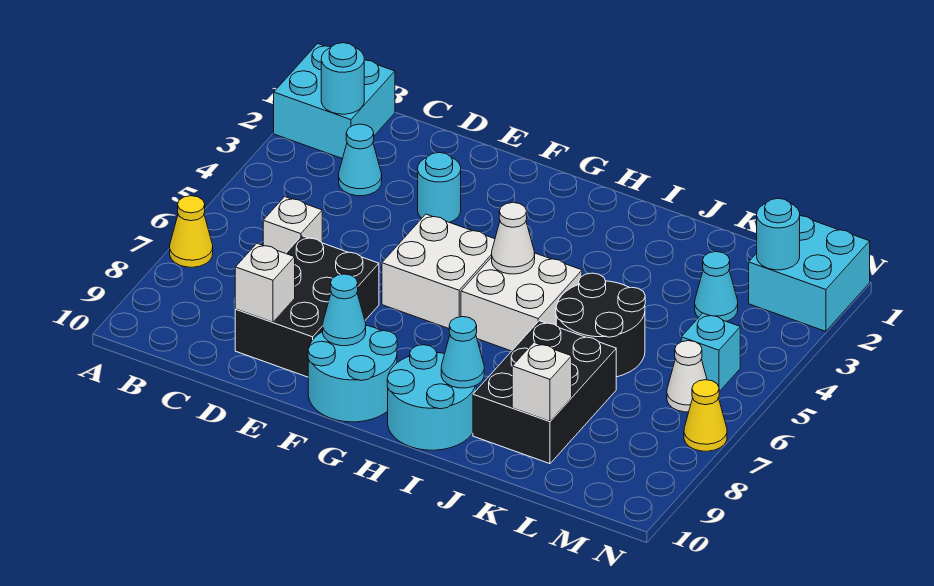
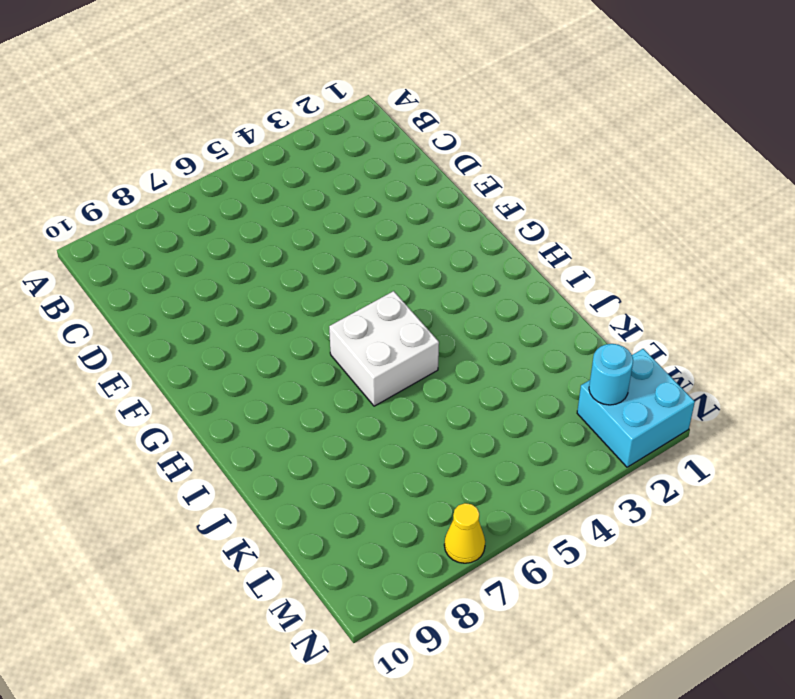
none -> cyan brick A1:B2 level 1
none -> yellow cone A7 level 1
none -> cyan cone C3 level 1

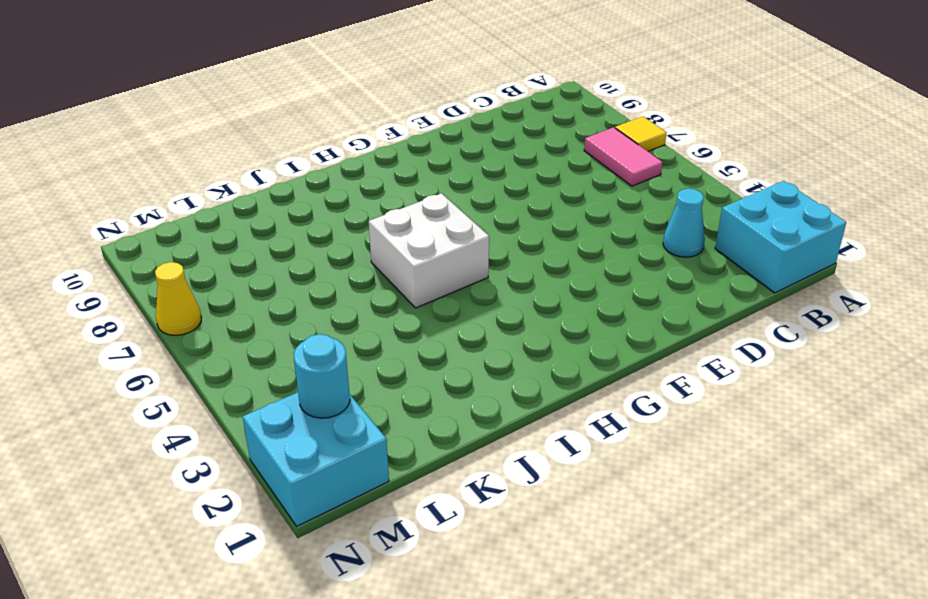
yellow tile A7 level 1 -> yellow cone A7 level 1
pink tile B6:B7 level 1 -> none
none -> white brick C6 level 1
none -> black brick D7:E9 level 1
none -> cyan round brick E3 level 1

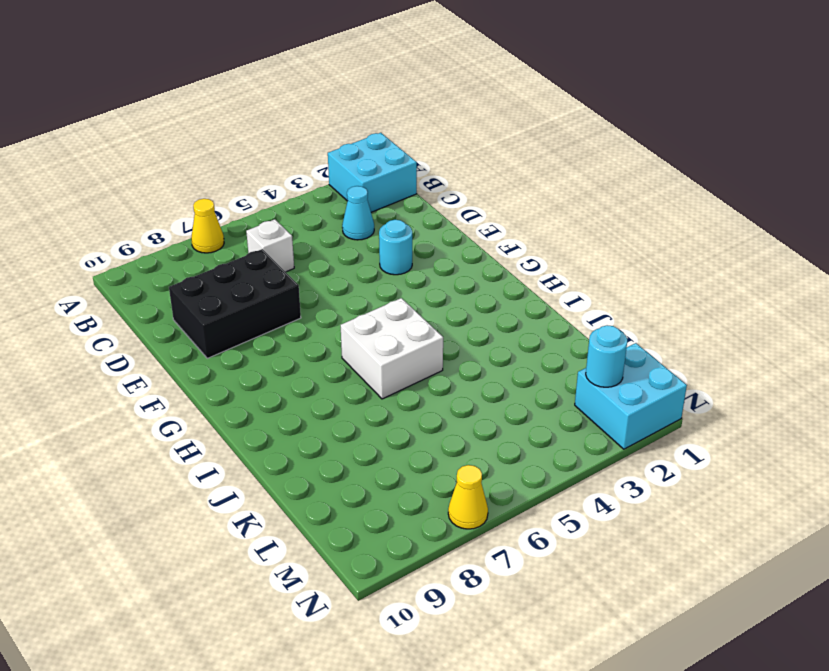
none -> white brick F5:G6 level 1
none -> cyan round brick F9:G10 level 1
none -> cyan round brick H9:I10 level 1

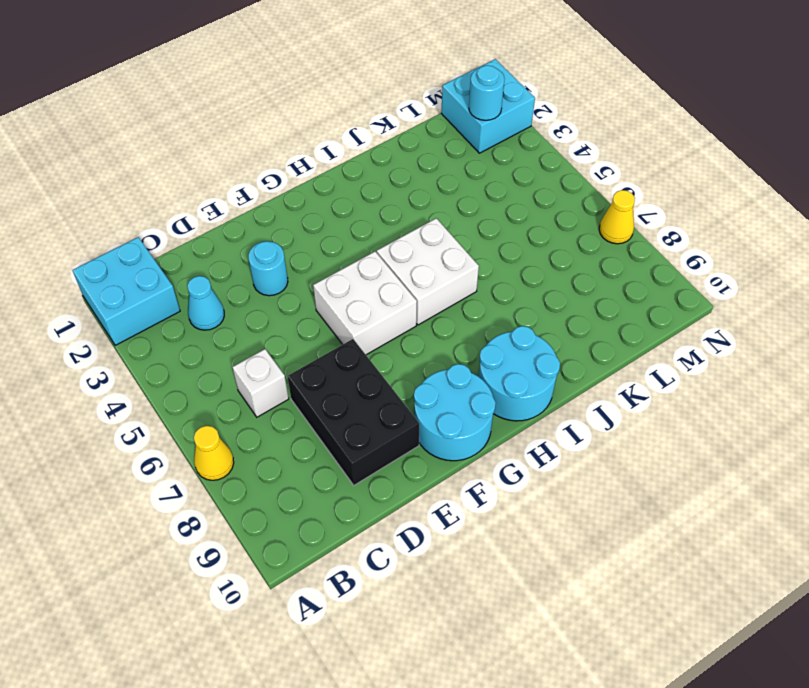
none -> black round brick J5:K6 level 1
none -> black brick J7:K9 level 1
none -> cyan cone L3 level 1

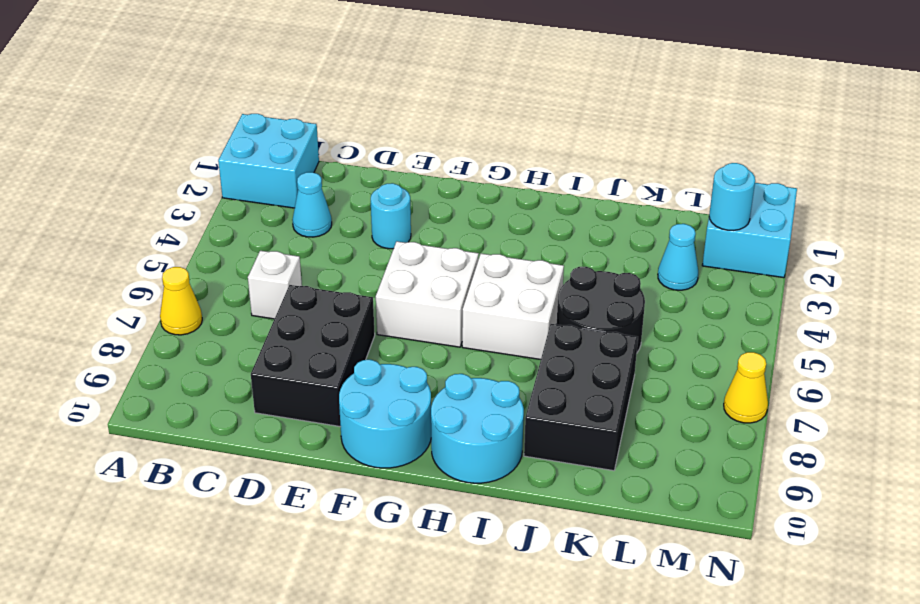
none -> cyan brick M5 level 1
none -> white cone M6 level 1
none -> cyan round brick B2 level 2

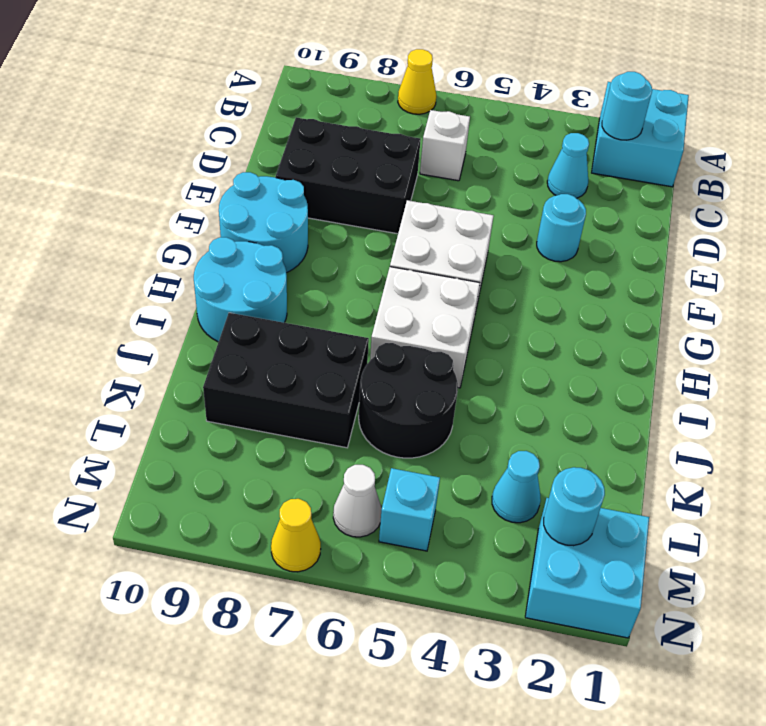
none -> white brick D9 level 2
none -> cyan cone F9 level 2
none -> white cone H5 level 2

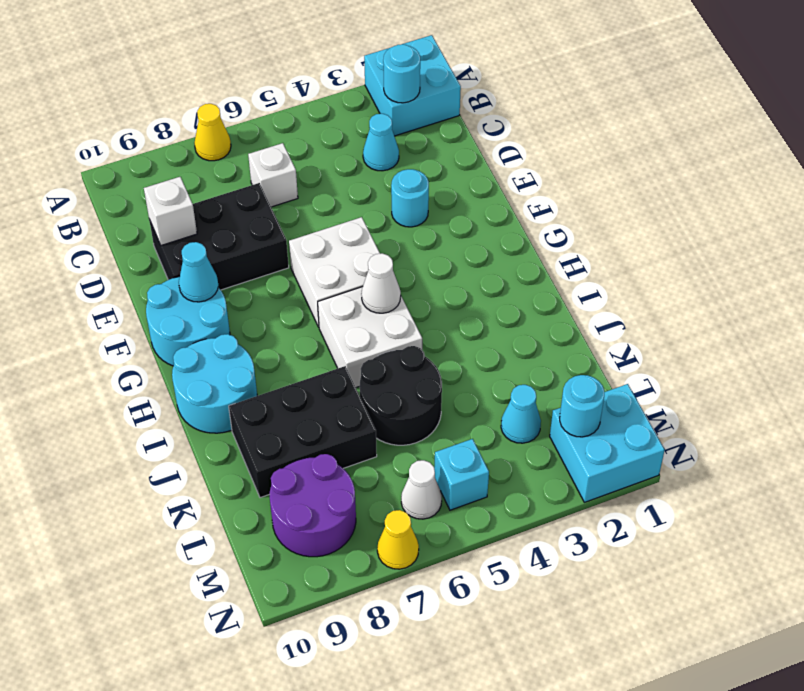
purple round brick L8:M9 level 1 -> none
none -> cyan cone I9 level 2
none -> white brick K9 level 2

